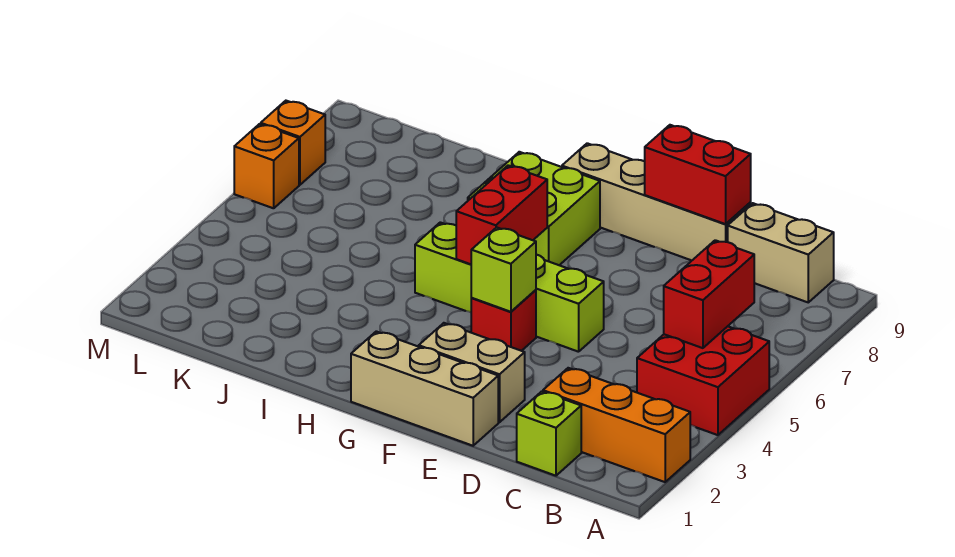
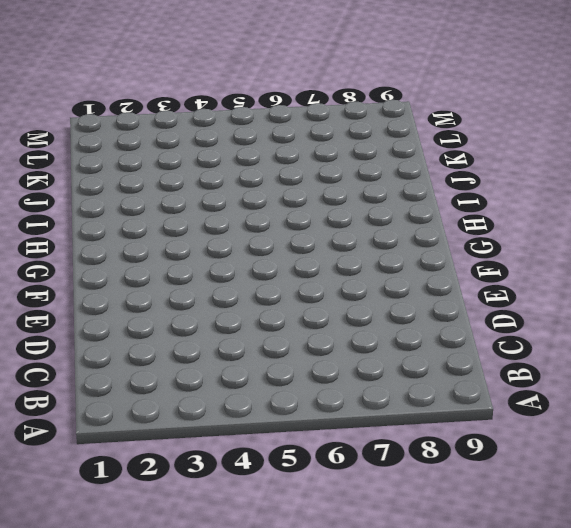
none -> orange brick A2:C2 level 1
none -> red brick A4:B5 level 1
none -> tan brick B9:C9 level 1

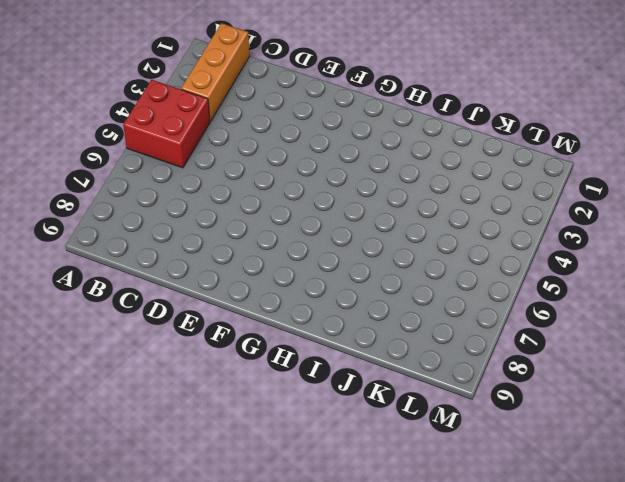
orange brick B1:B3 level 1 -> orange brick A2:C2 level 1
none -> tan brick B9:C9 level 1
none -> lime brick C1 level 1
none -> tan brick D9:G9 level 1

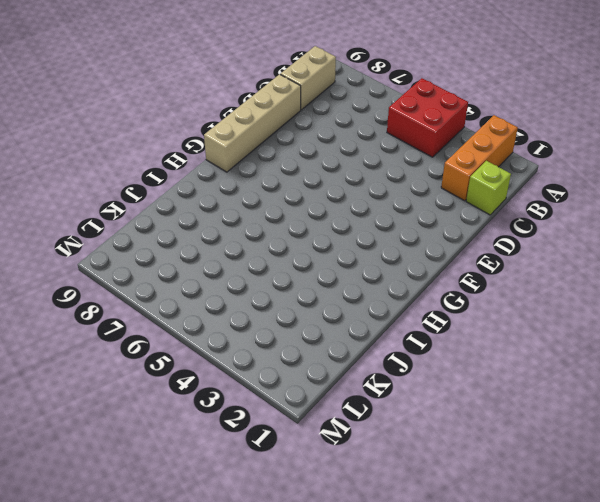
none -> tan brick E1:G1 level 1
none -> tan brick E2:F2 level 1
none -> lime brick E5:H5 level 1

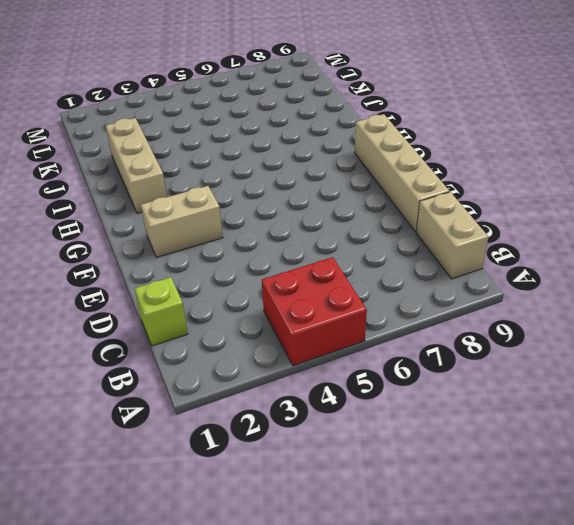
tan brick F2:F3 level 1 -> tan brick E2:F2 level 1
tan brick H2:J2 level 1 -> tan brick E1:G1 level 1
none -> orange brick A2:C2 level 1
none -> lime brick E5:H5 level 1
none -> red brick F4 level 1

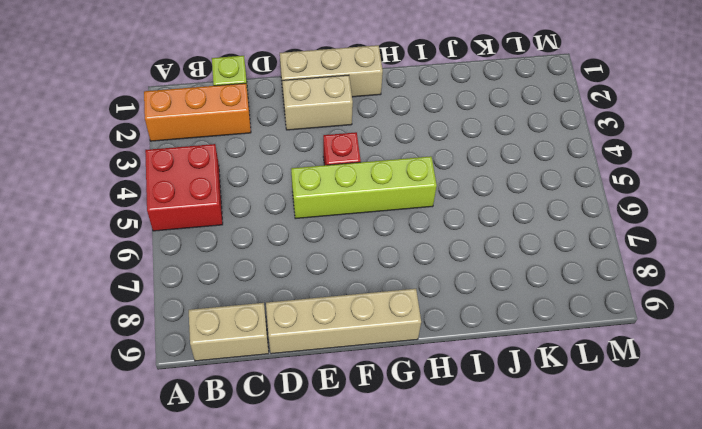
none -> lime brick G7:H8 level 1
none -> orange brick M6 level 1
none -> orange brick M7 level 1

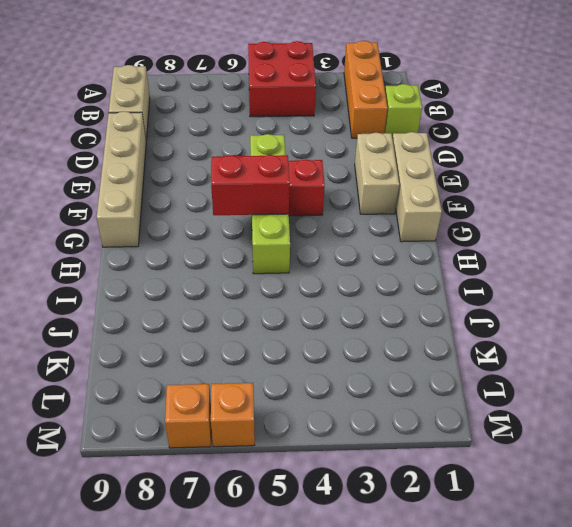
none -> lime brick G7:H8 level 1
none -> red brick B5:B6 level 2
none -> red brick D9:E9 level 2

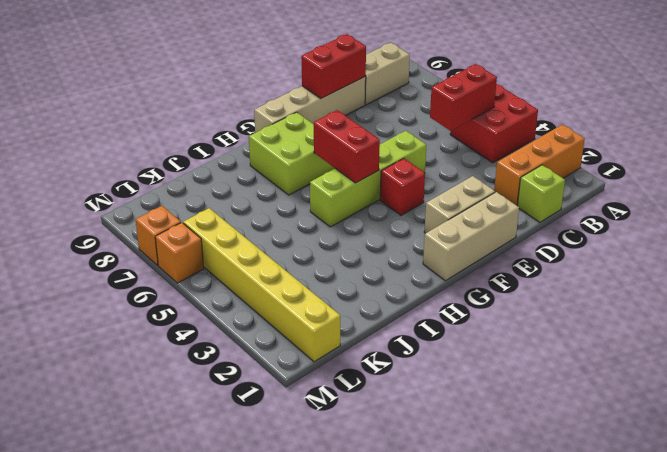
red brick B5:C5 level 2 -> red brick B5:B6 level 2
yellow brick L1:L6 level 1 -> none
none -> lime brick F4 level 2

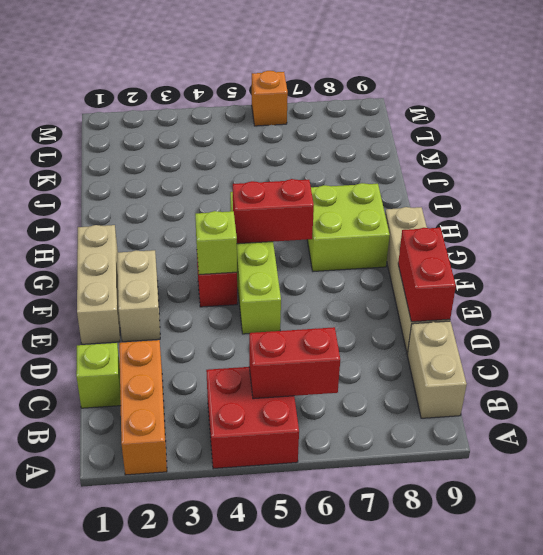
none -> orange brick M7 level 1

